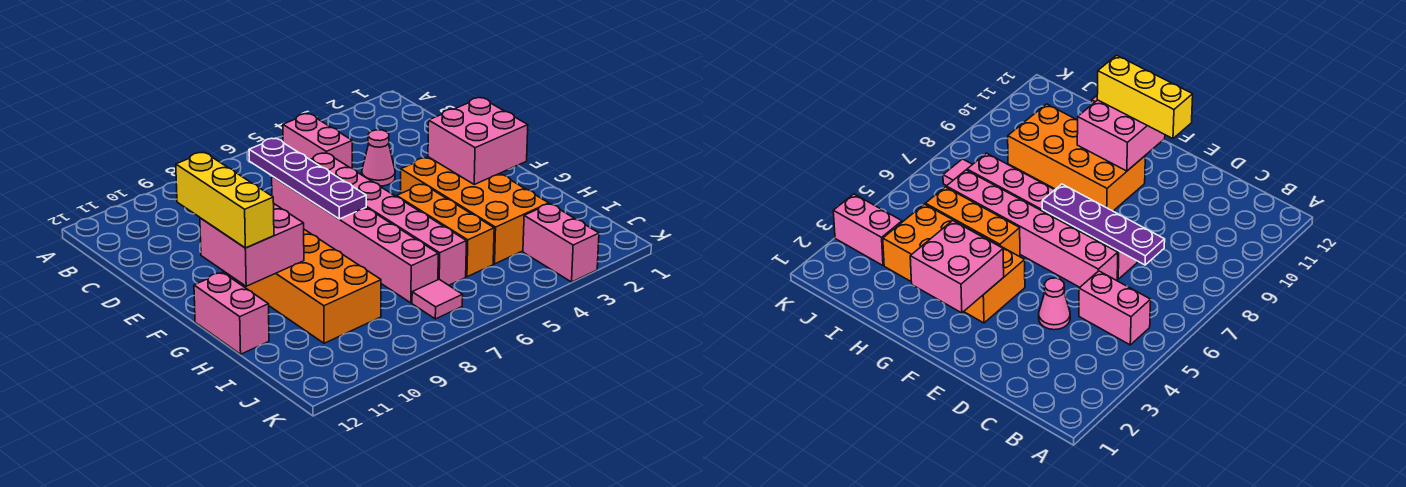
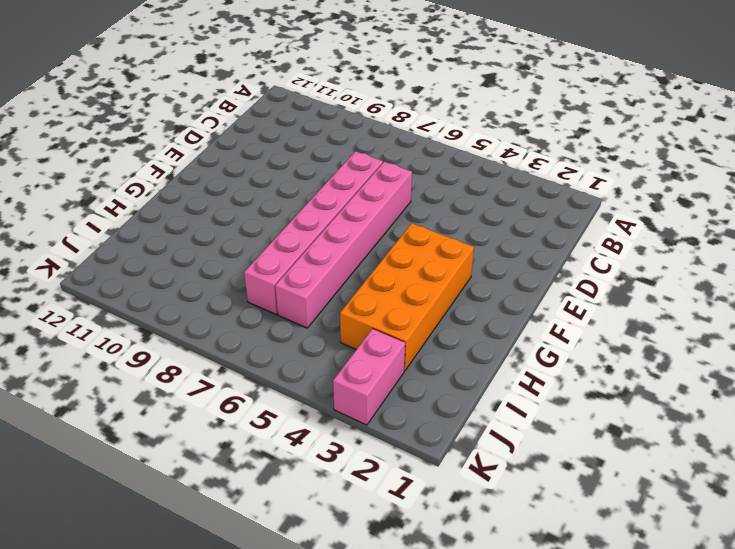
none -> pink brick B5:C5 level 1
none -> pink cone D4 level 1
none -> orange brick F9:I10 level 1

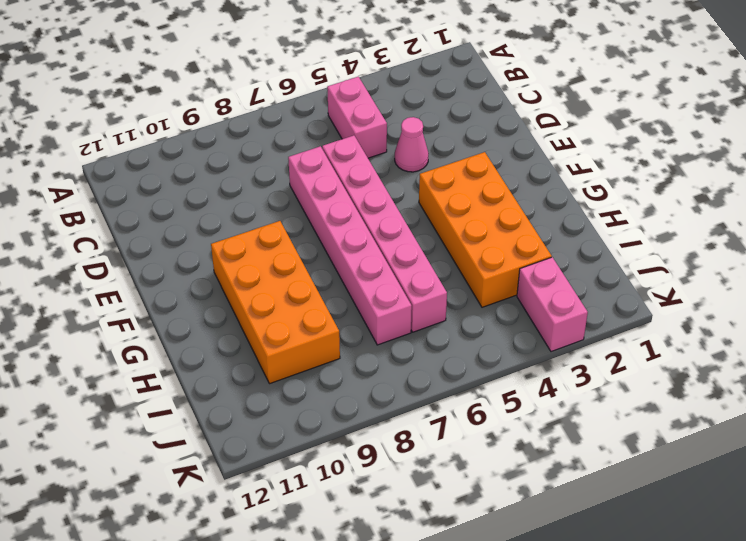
none -> orange brick G5:I5 level 1
none -> pink brick G12:H12 level 1
none -> pink tile J7 level 1

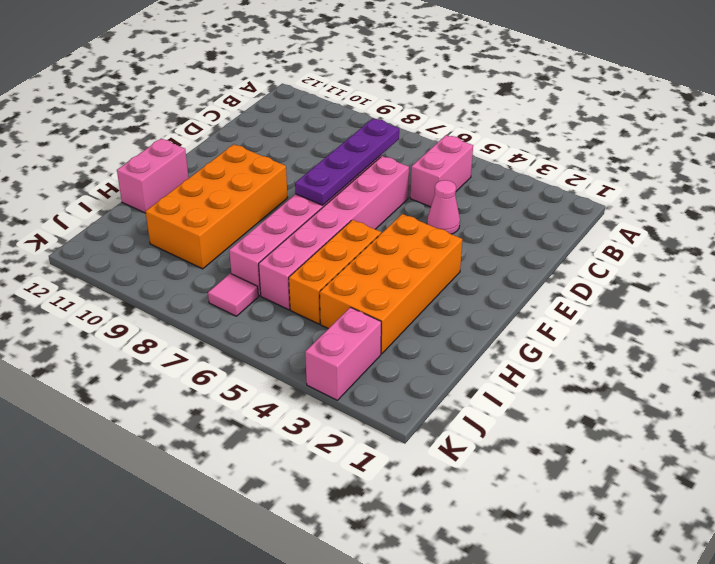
none -> pink brick F2:G3 level 2
none -> pink brick F10:G11 level 2
none -> yellow brick E11:G11 level 3

